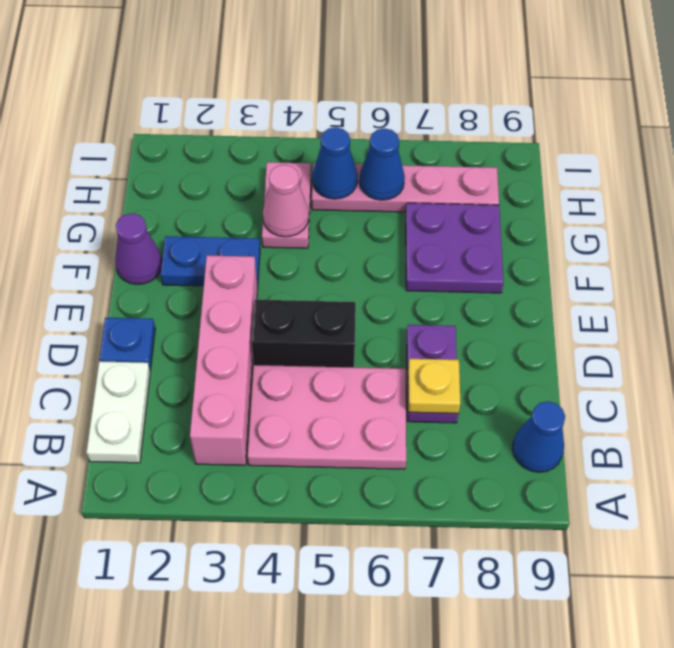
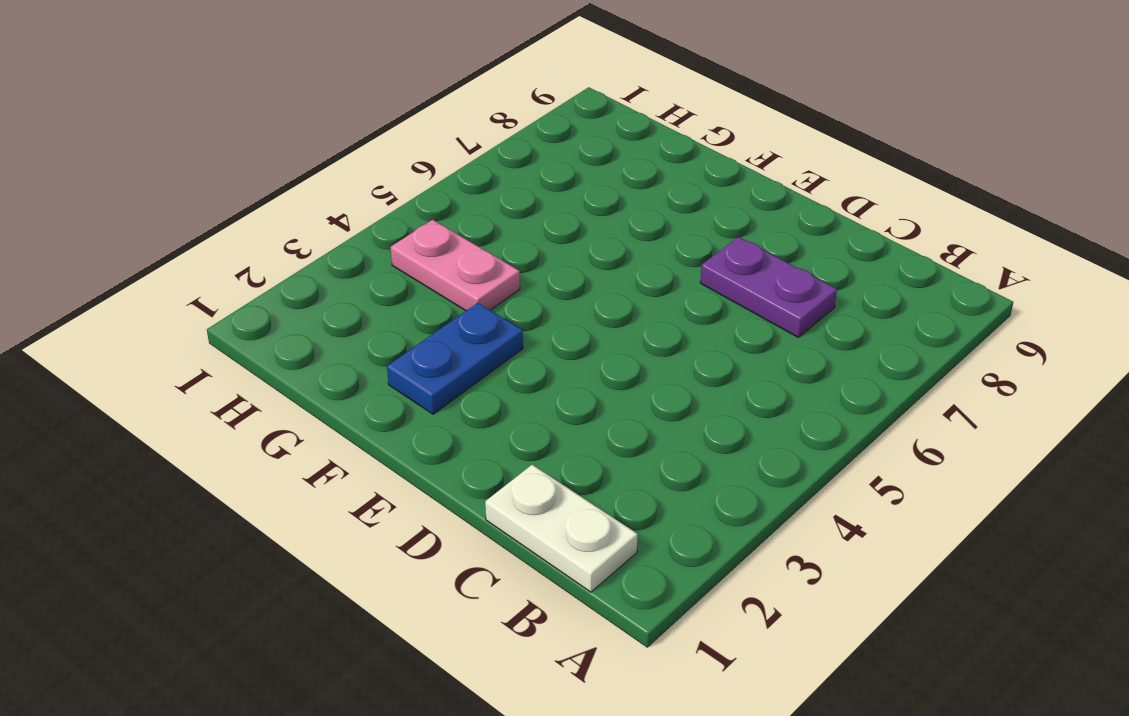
none -> pink brick B3:E3 level 1
none -> pink plate B4:C6 level 1
none -> blue cone B9 level 1

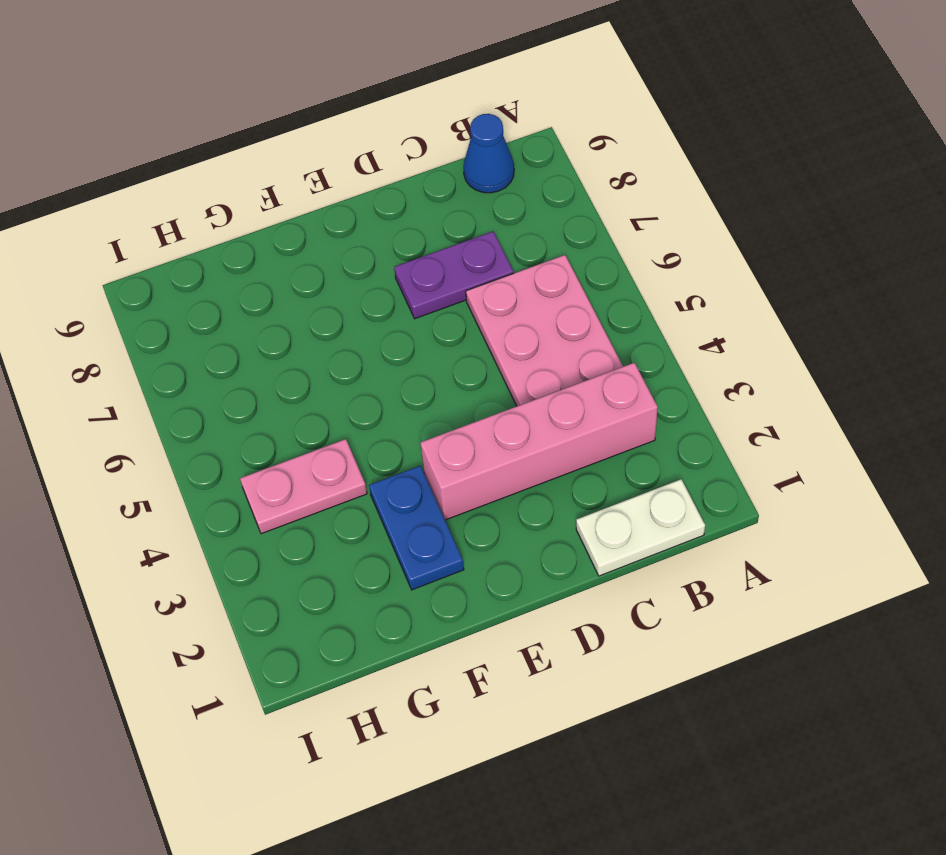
none -> blue plate D1 level 1
none -> black brick D4:D5 level 1
none -> purple cone F1 level 1

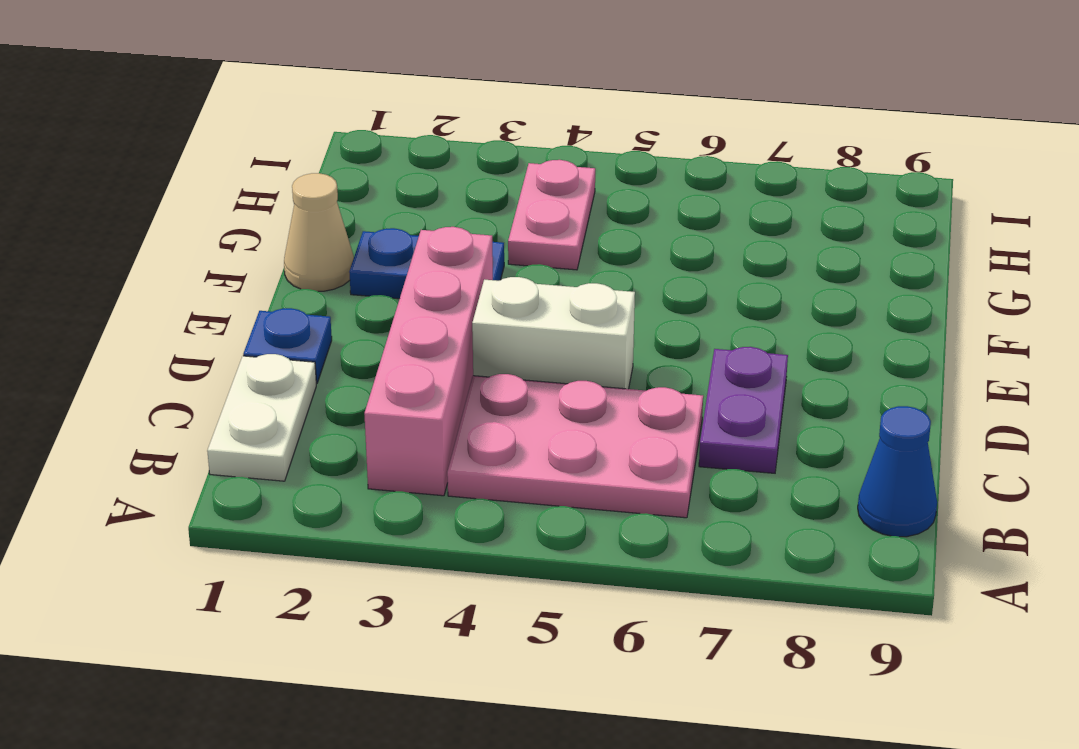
white brick D4:D5 level 1 -> black brick D4:D5 level 1
tan cone F1 level 1 -> purple cone F1 level 1
none -> purple plate F7:G8 level 1
none -> pink plate H5:H8 level 1
none -> yellow plate C7 level 2

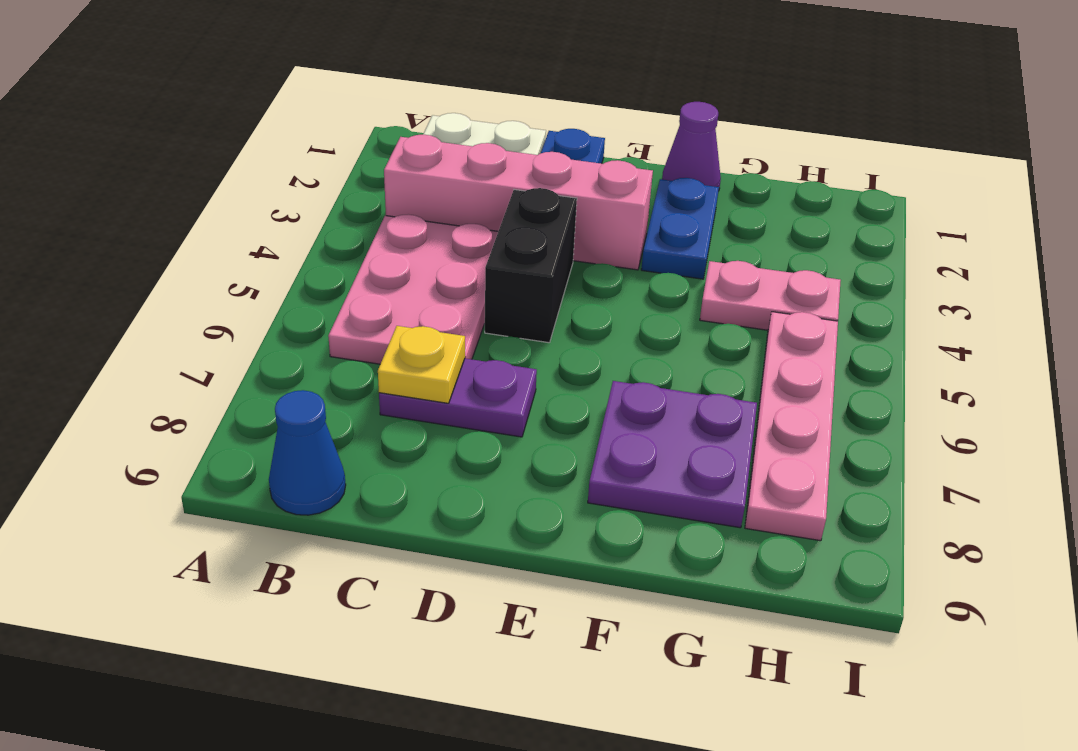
none -> pink cone G4 level 2
none -> blue cone H5 level 2
none -> blue cone H6 level 2

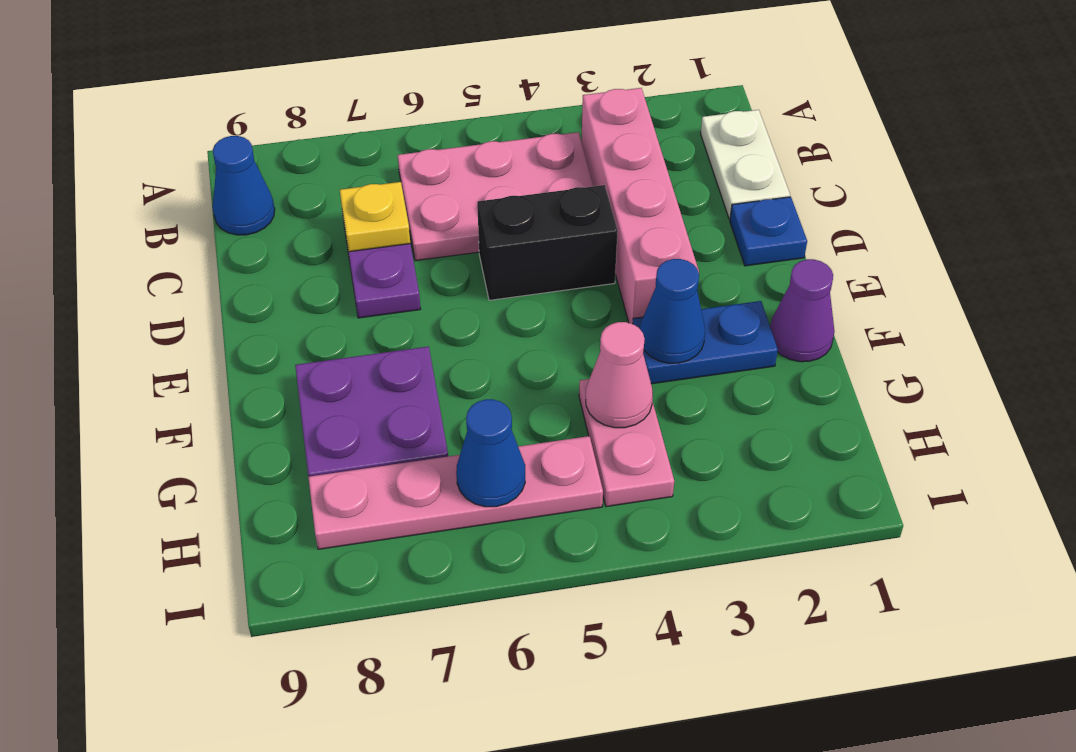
blue cone F3 level 2 -> blue cone H5 level 2

